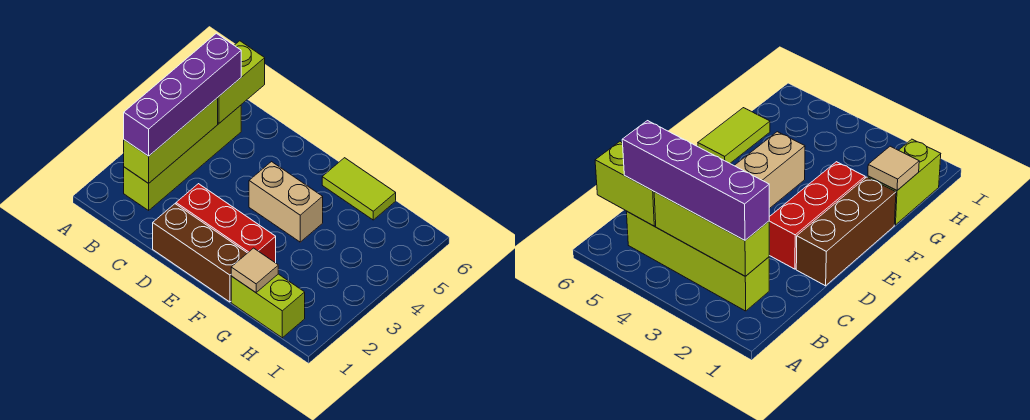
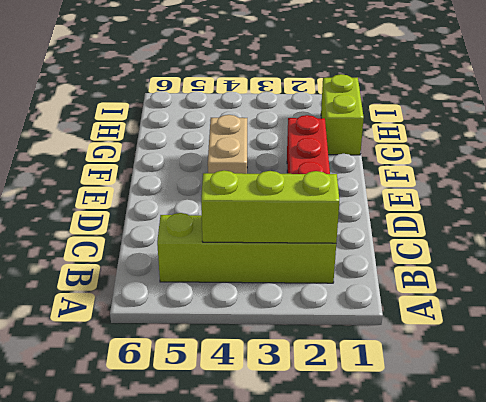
none -> brown brick D1:F1 level 1
none -> lime tile F6:G6 level 1

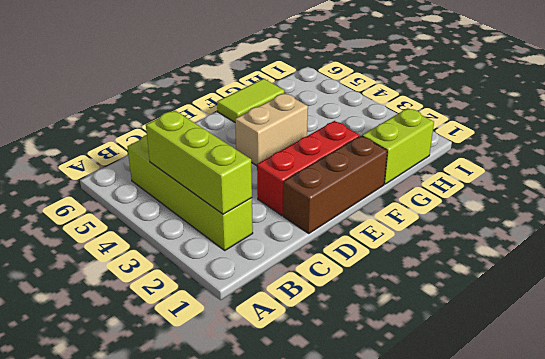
none -> lime brick B5:B6 level 2
none -> tan tile G1 level 2

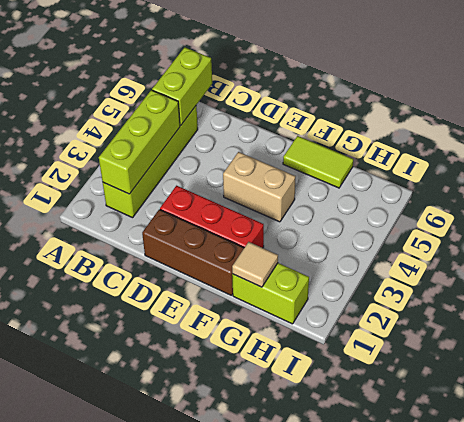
none -> purple brick B2:B5 level 3

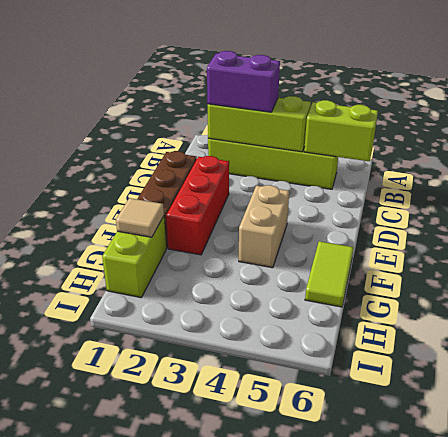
purple brick B2:B3 level 3 -> purple brick B2:B5 level 3

